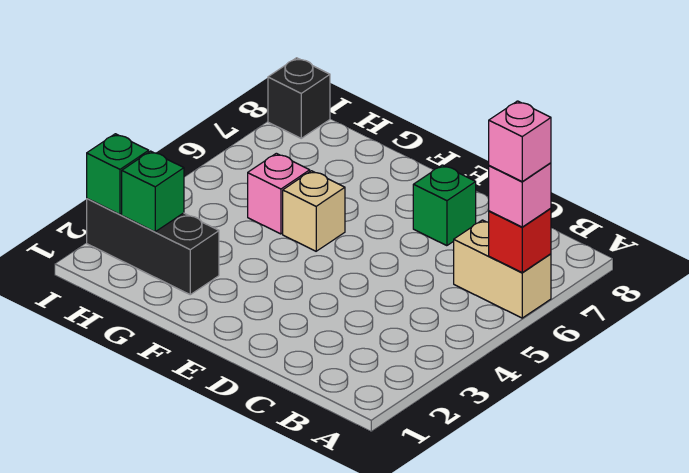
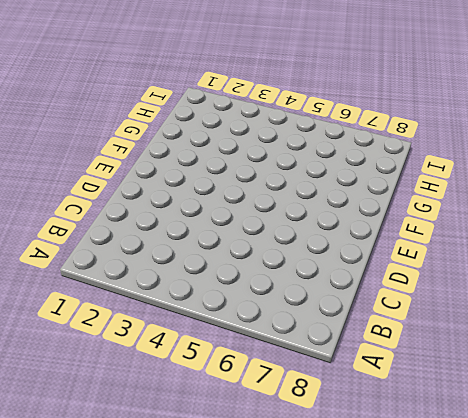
none -> tan brick A6:B6 level 1
none -> green brick D7 level 1

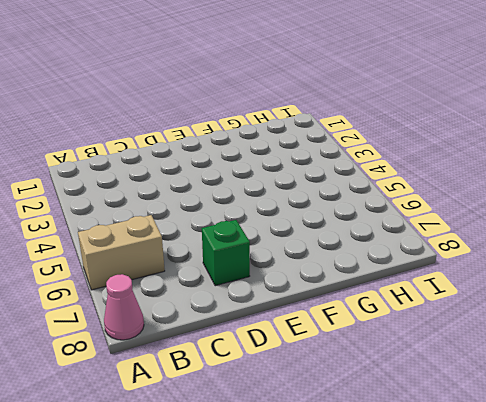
pink cone A8 level 1 -> none
none -> tan brick F5 level 1
none -> black brick G2:I2 level 1

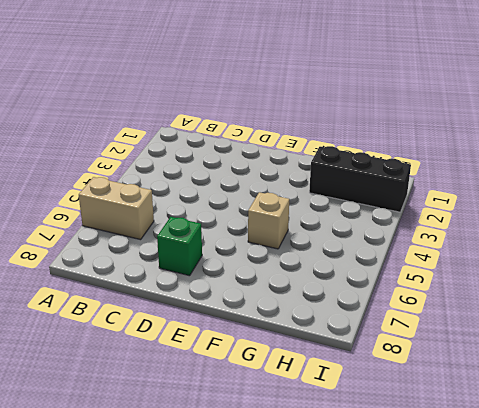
none -> pink brick G5 level 1
none -> black brick I8 level 1

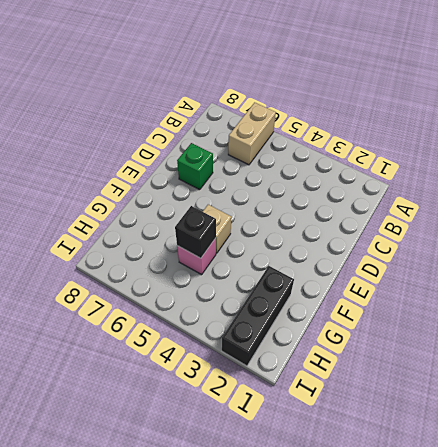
black brick G5 level 2 -> black brick I8 level 1
none -> red brick A6 level 2
none -> green brick H2 level 2

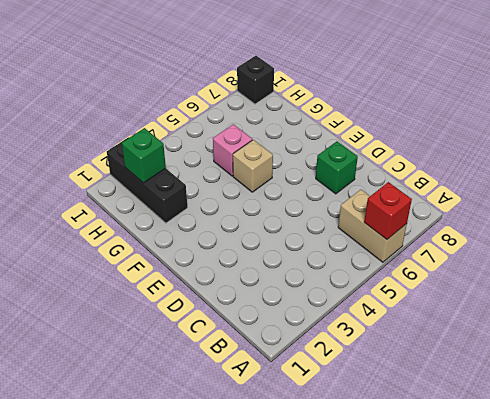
none -> green brick I2 level 2
none -> pink brick A6 level 3

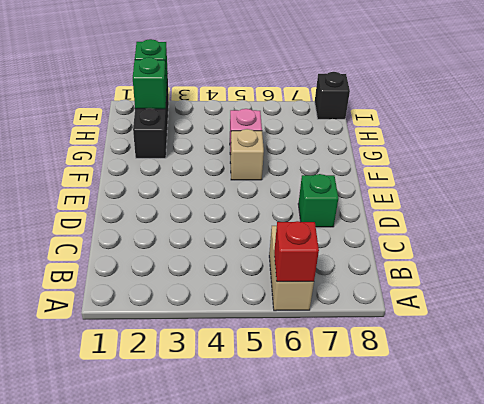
none -> pink brick A6 level 3
none -> pink brick A6 level 4

